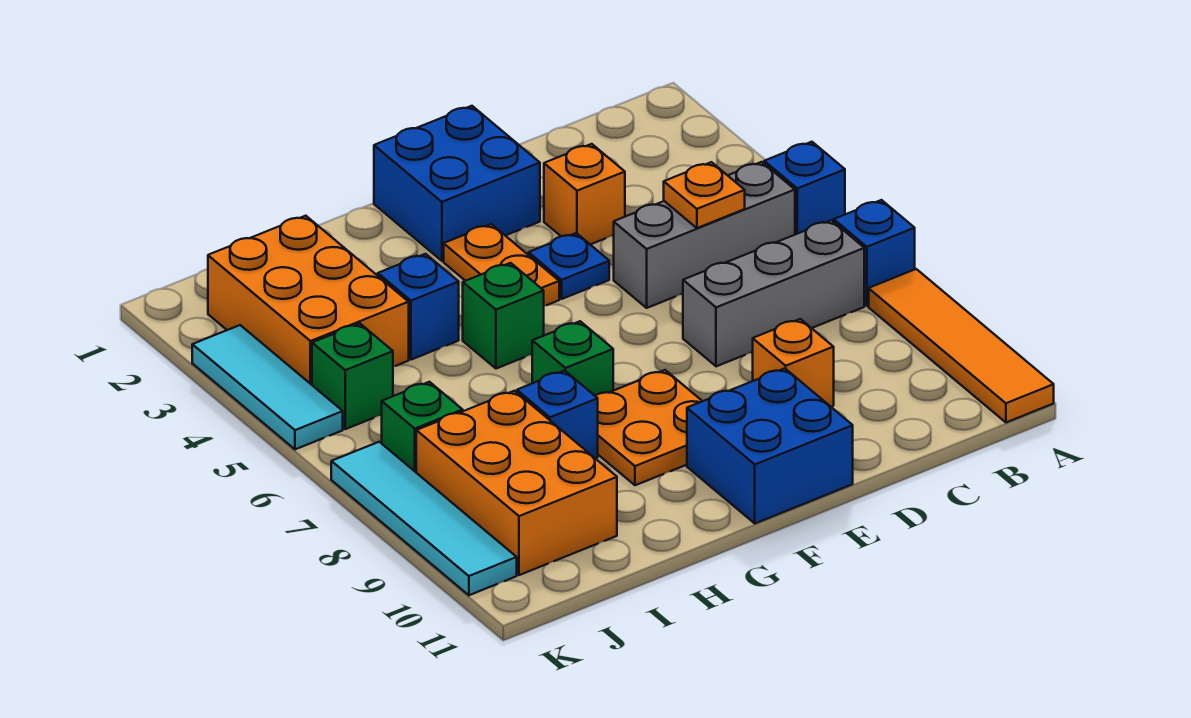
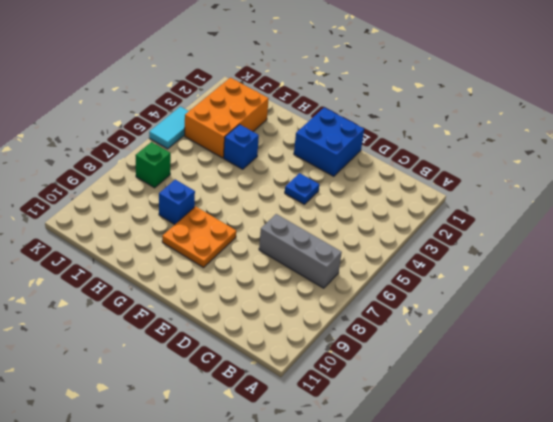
cyan tile K4:K5 level 1 -> cyan tile K3:K5 level 1
none -> blue brick A5 level 1
none -> blue brick A7 level 1
none -> orange tile A8:A11 level 1

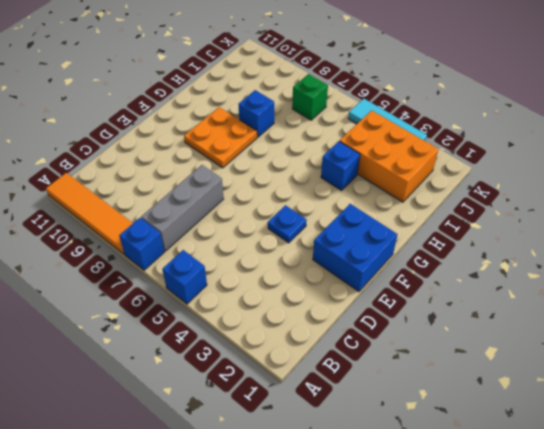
none -> grey brick B5:D5 level 1
none -> orange brick D3 level 1
none -> orange brick D9 level 1

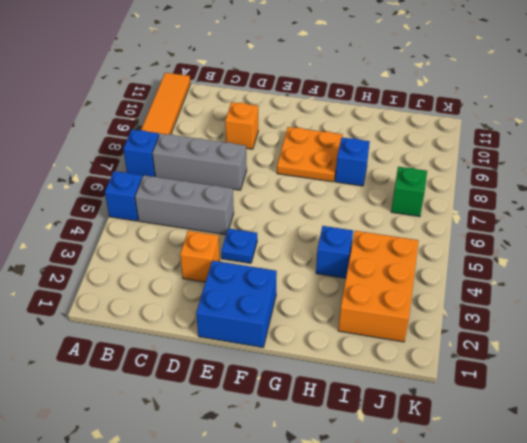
none -> blue brick E10:F11 level 1
none -> orange plate F3:F4 level 1
none -> green brick G5 level 1

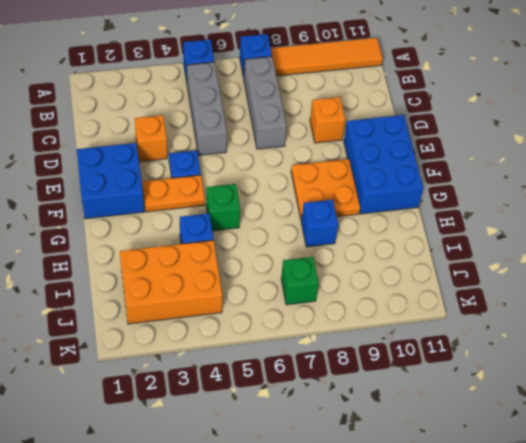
blue brick E10:G11 level 1 -> blue brick E10:F11 level 1
none -> green brick G7 level 1
none -> orange brick I8:J10 level 1
none -> green brick J5 level 1

